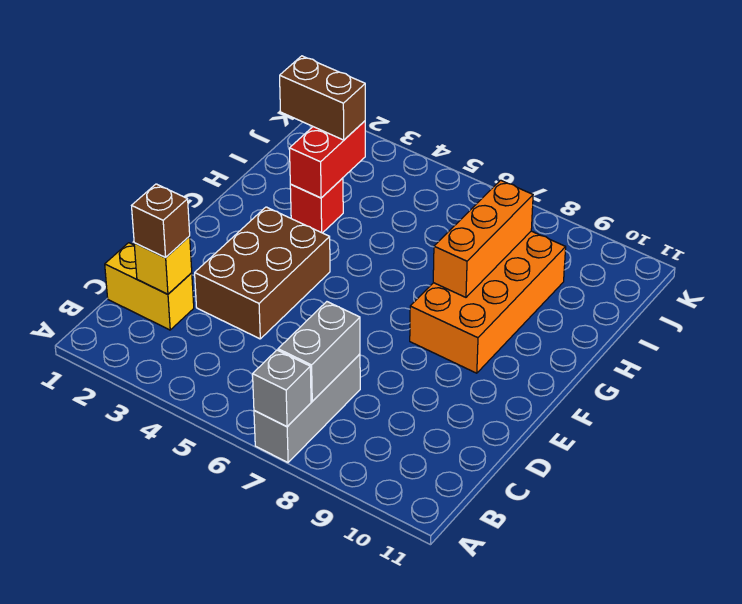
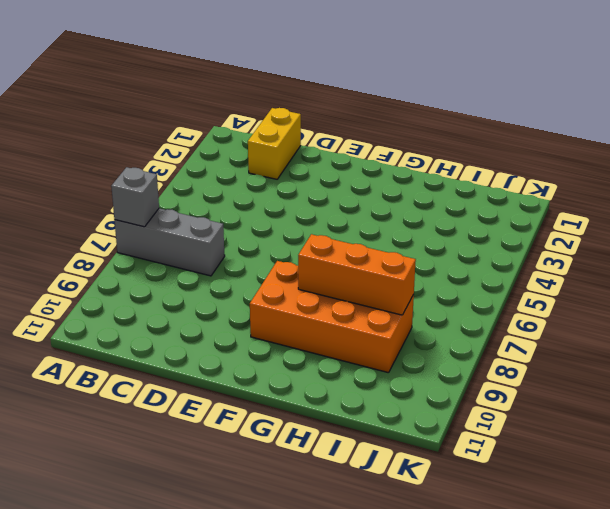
none -> brown brick D3:F4 level 1
none -> red brick H3 level 1
none -> grey brick B7:C7 level 2

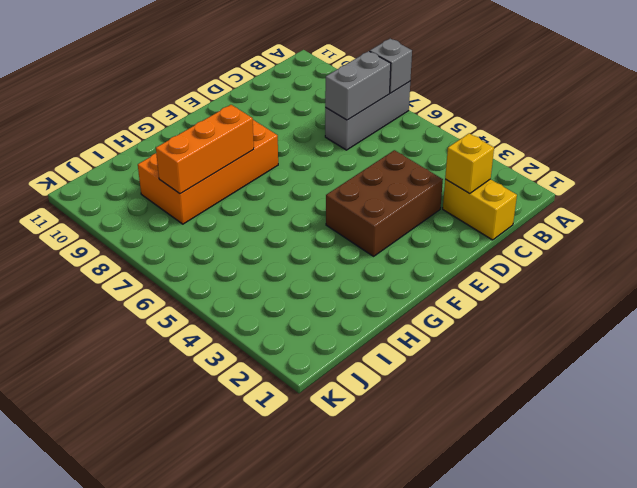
none -> red brick H3 level 1
none -> red brick H3:I3 level 2
none -> brown brick C2 level 3

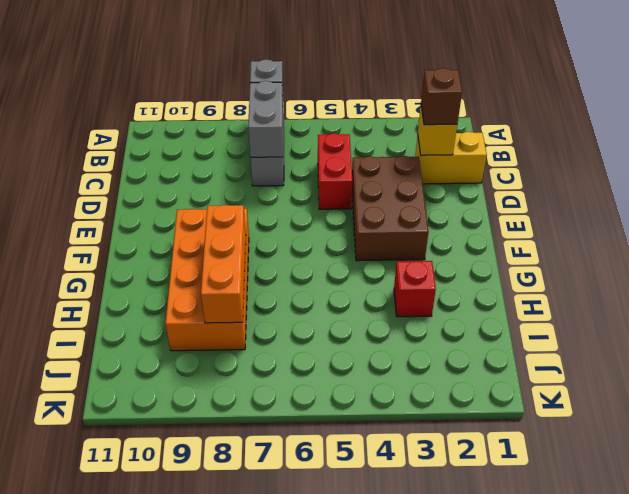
red brick C5:D5 level 1 -> red brick H3:I3 level 2
none -> brown brick I2:I3 level 3

